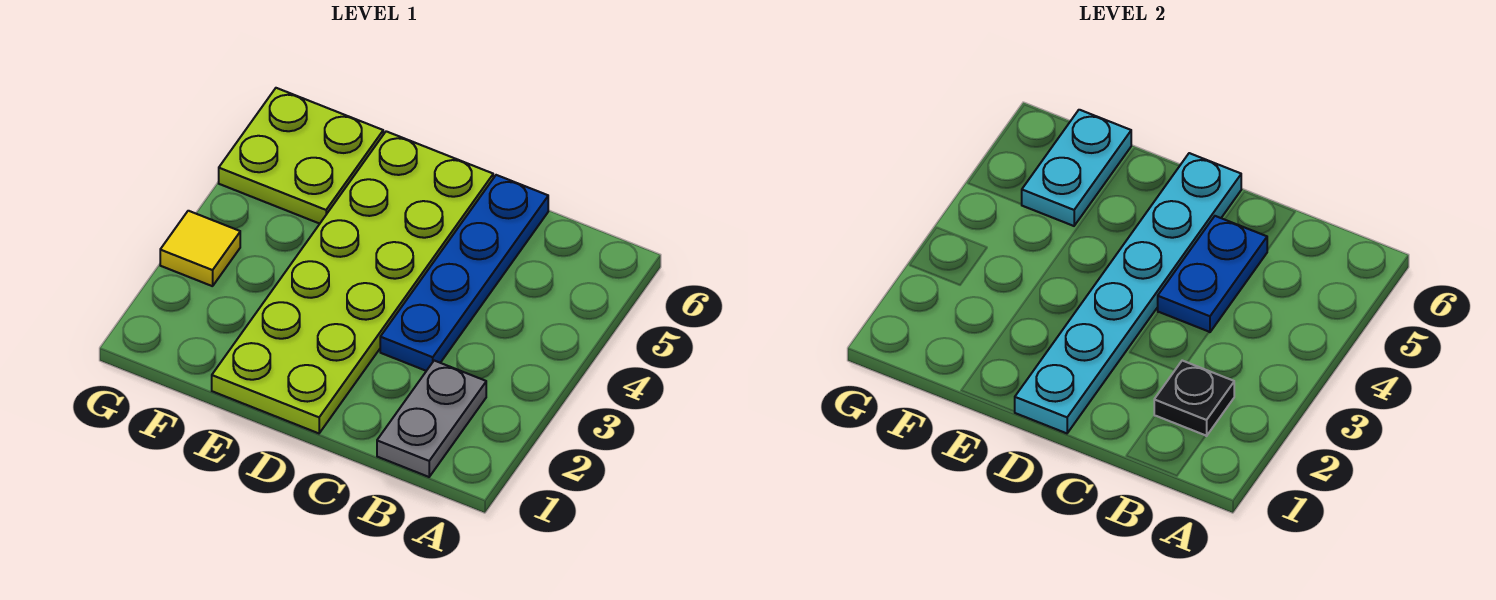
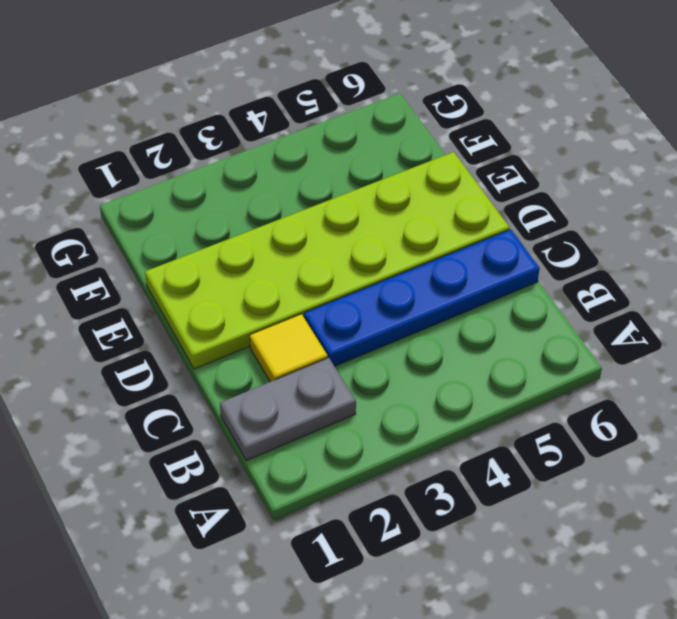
yellow tile C2 level 1 -> yellow tile G3 level 1
none -> lime plate F5:G6 level 1
none -> black plate B2 level 2

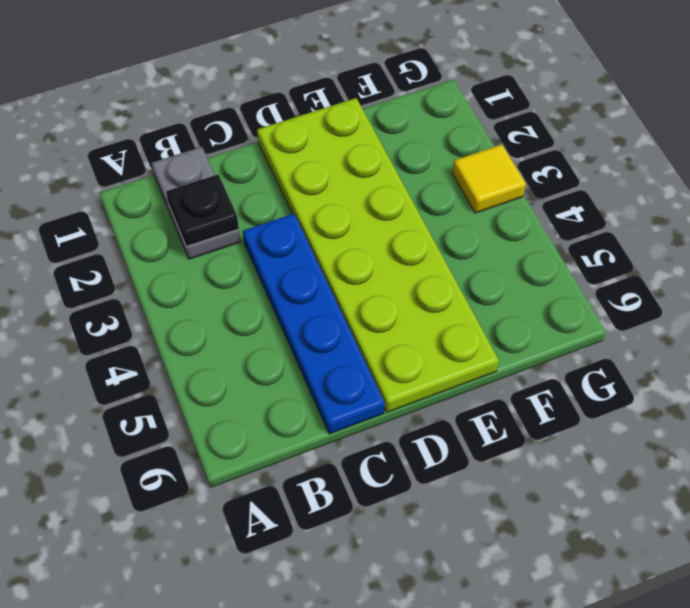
none -> lime plate F5:G6 level 1
none -> blue plate C4:C5 level 2

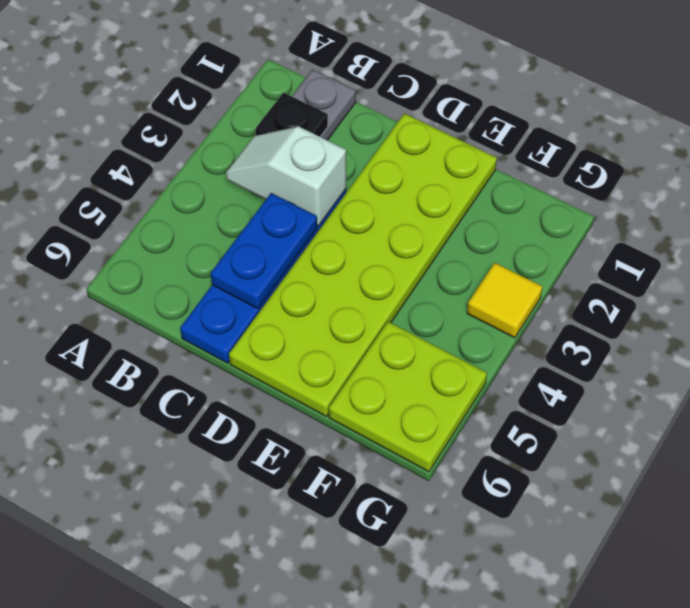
white slope B3:C3 level 2 top C -> none
none -> cyan plate D1:D6 level 2
none -> cyan plate F5:F6 level 2

